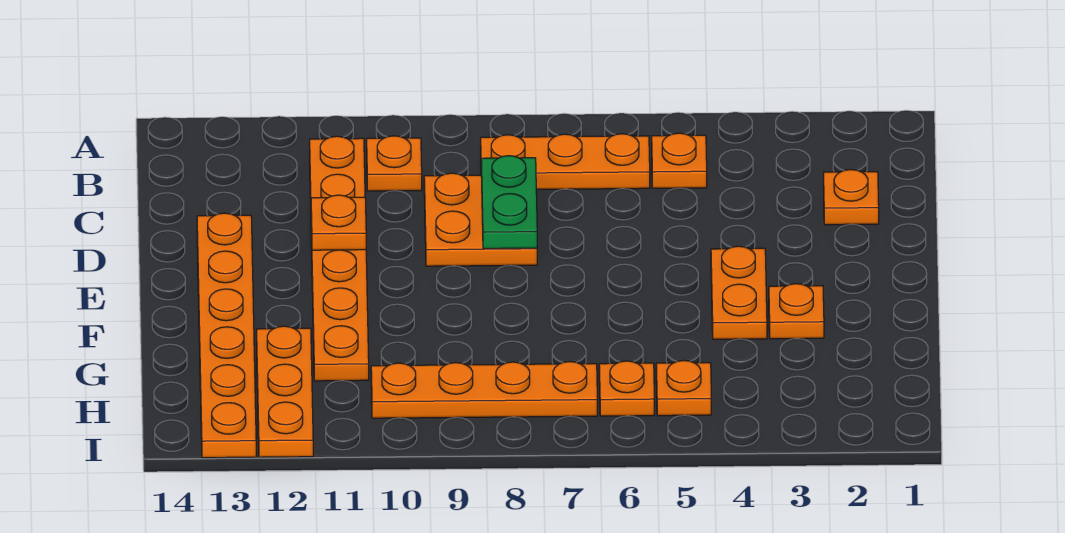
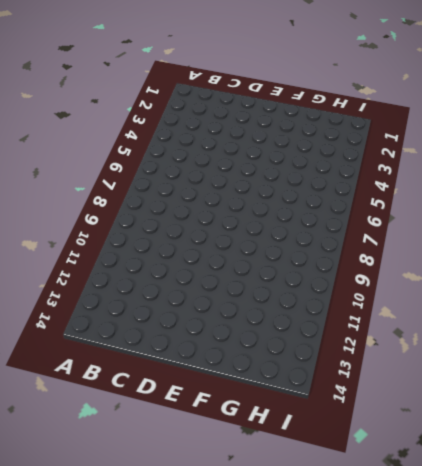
none -> orange plate B5 level 1
none -> orange plate B6:B8 level 1
none -> orange plate B10 level 1

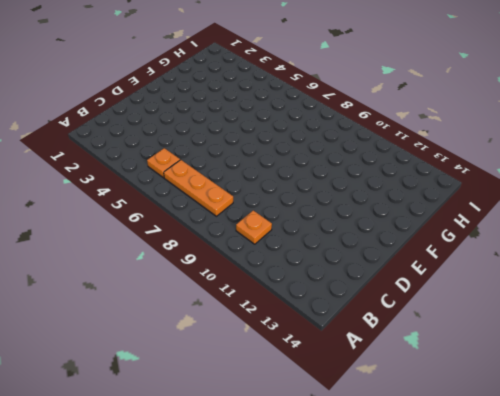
none -> orange plate B11:G11 level 1
none -> orange plate C2 level 1
none -> orange plate C8:D9 level 1

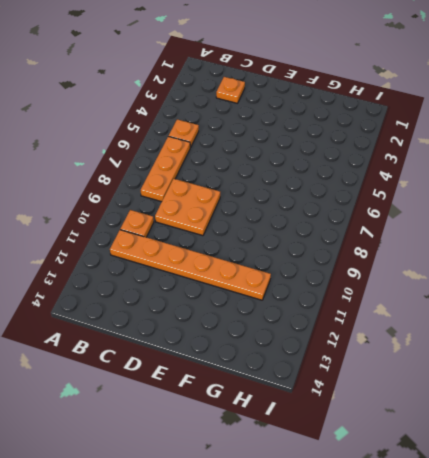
none -> orange plate D13:I13 level 1
none -> orange plate E4:F4 level 1
none -> orange plate F3 level 1

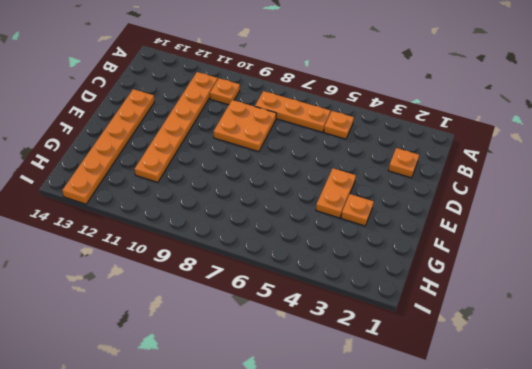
none -> orange plate G12:I12 level 1
none -> orange plate H5 level 1
none -> orange plate H6 level 1

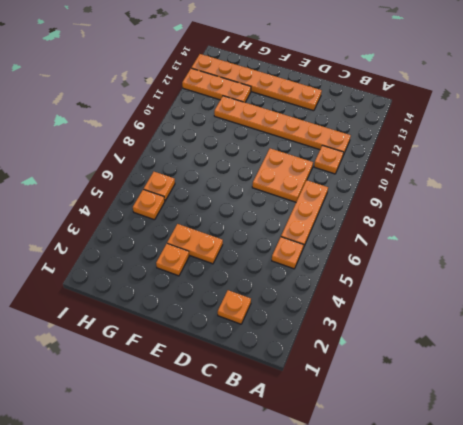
none -> orange plate H7:H10 level 1
none -> green plate C8:D8 level 2
none -> orange plate D11 level 2

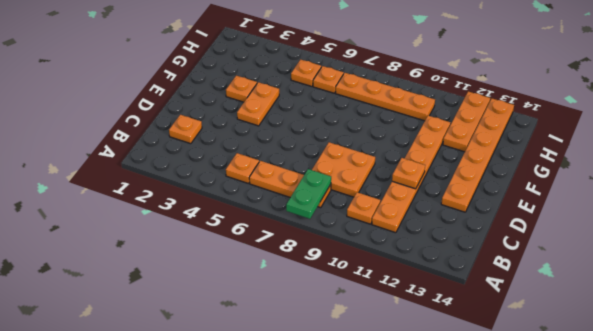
green plate A8:B8 level 2 -> green plate C8:D8 level 2

